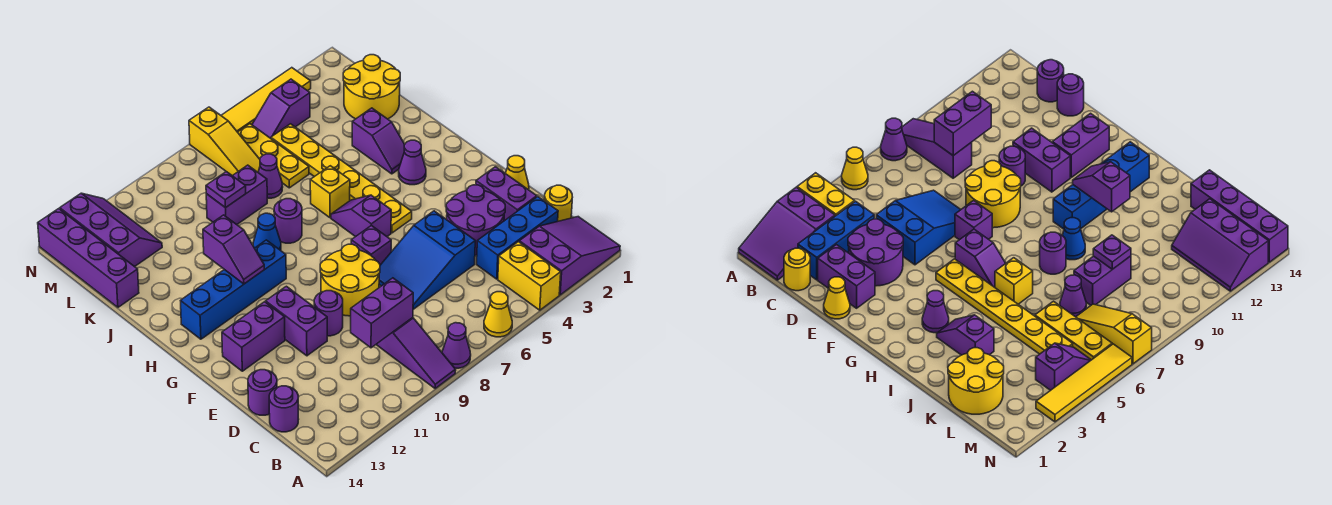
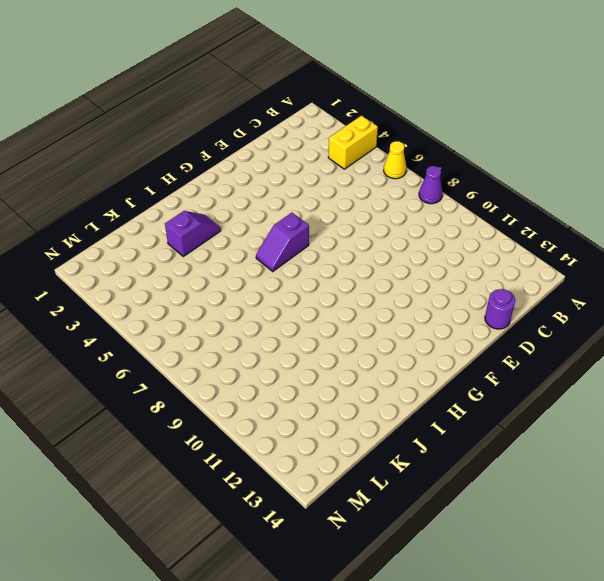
none -> purple slope A1:B3 level 1 top 3
none -> purple slope A9:C9 level 1 top C
none -> yellow round brick C1 level 1
none -> blue brick C2:C4 level 1

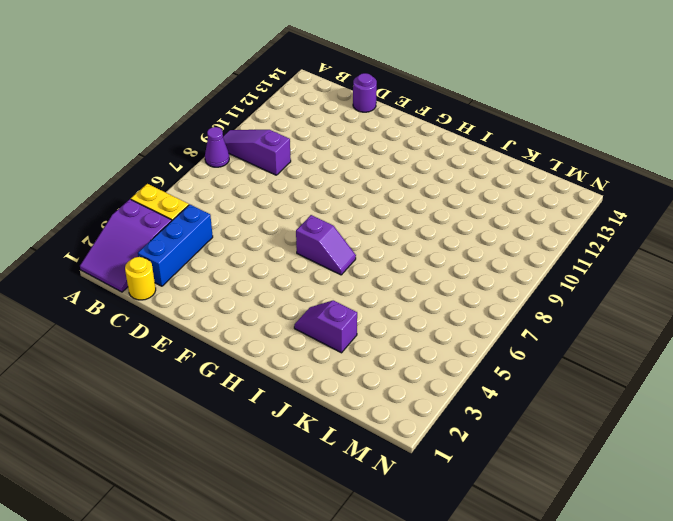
none -> yellow cone A6 level 1
none -> purple round brick C14 level 1
none -> purple brick D2:E2 level 1
none -> purple round brick D3:E4 level 1

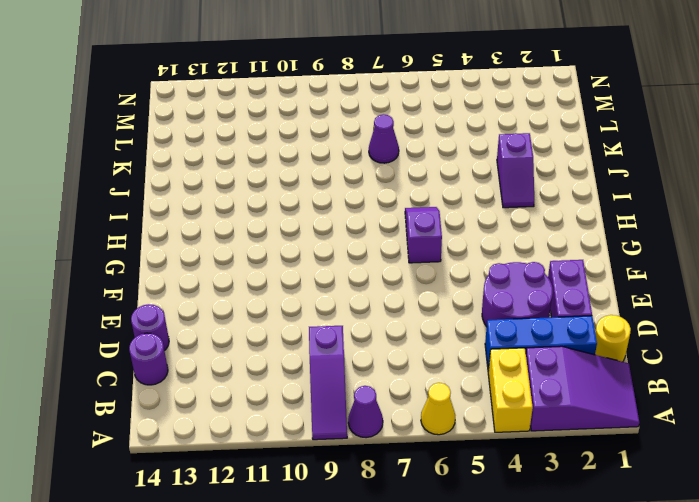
none -> blue slope D5:E7 level 1 top 5
none -> yellow cone E1 level 1
none -> yellow round brick E8:F9 level 1
none -> purple round brick E10 level 1

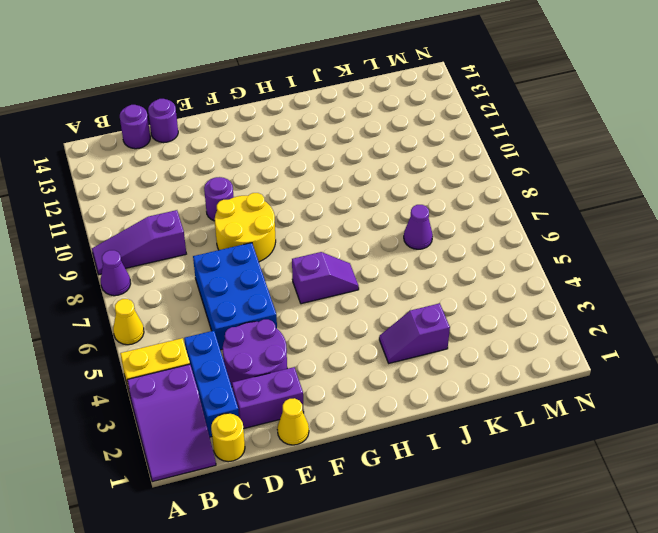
blue brick D5:E7 level 1 -> blue slope D5:E7 level 1 top 5
none -> purple brick E11:F11 level 1
none -> purple brick F7 level 1
none -> purple brick F12:F13 level 1
none -> yellow plate G5:L5 level 1

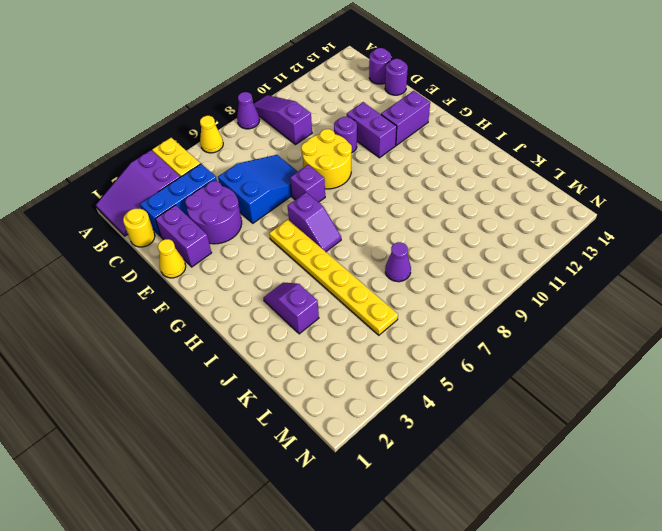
none -> purple cone H3 level 1
none -> blue brick H10:H13 level 1
none -> yellow brick I6 level 1
none -> purple round brick I8 level 1

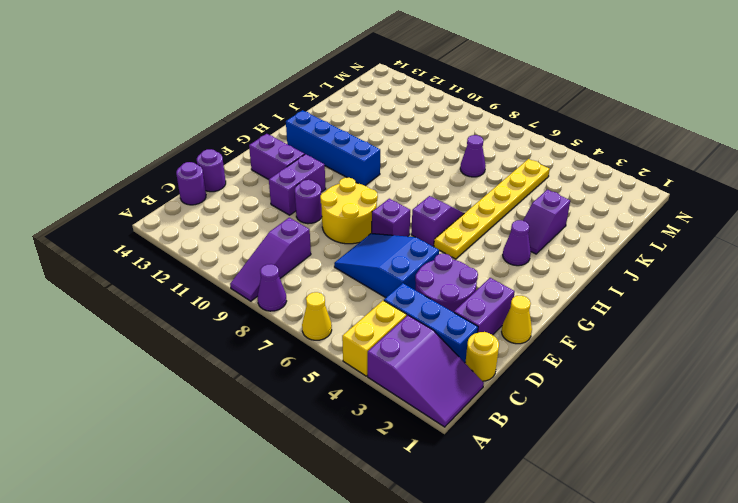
none -> yellow brick I6 level 1
none -> purple round brick I8 level 1
none -> blue cone I9 level 1
none -> yellow round brick K1:L2 level 1

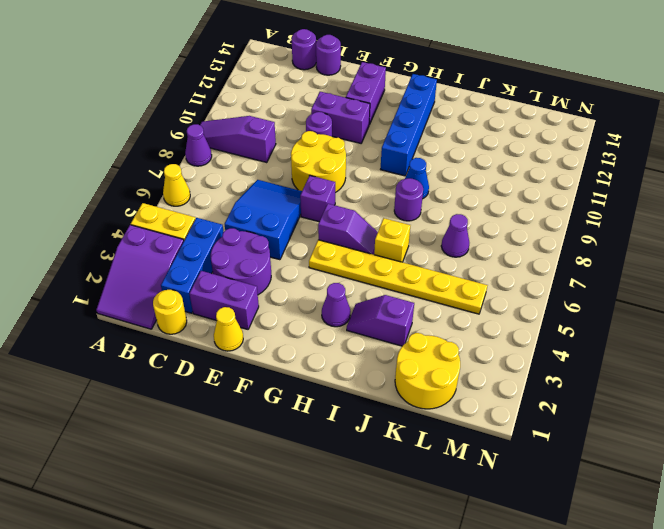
none -> yellow plate K6:M6 level 1
none -> purple brick K8:K9 level 1
none -> purple brick K14:N14 level 1
none -> yellow slope L7:N7 level 1 top N

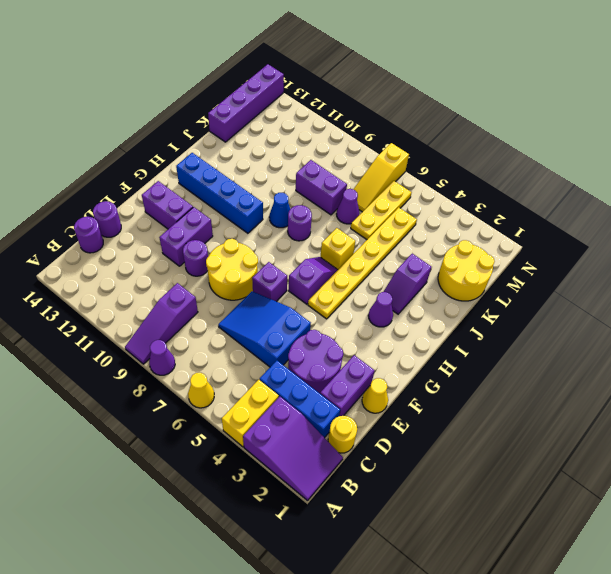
none -> purple slope L12:N13 level 1 top 13
none -> purple slope M4:M5 level 1 top 4
none -> yellow tile N3:N6 level 1
none -> purple brick C9:C10 level 2

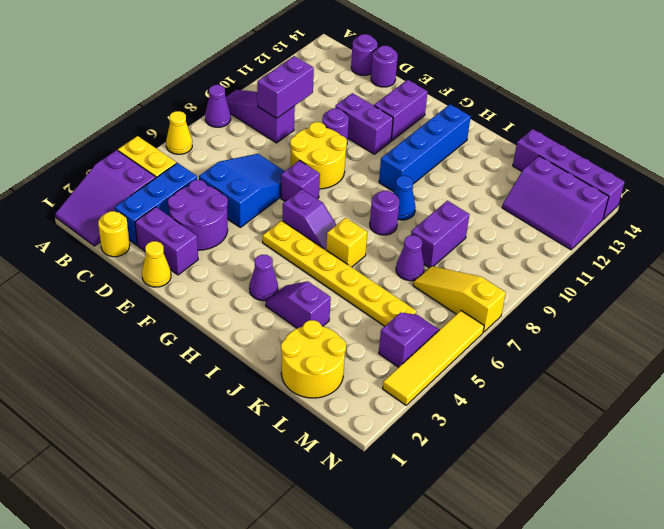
none -> yellow plate K6:M6 level 1
none -> purple slope H11:I11 level 2 top I
none -> purple plate K9 level 2

